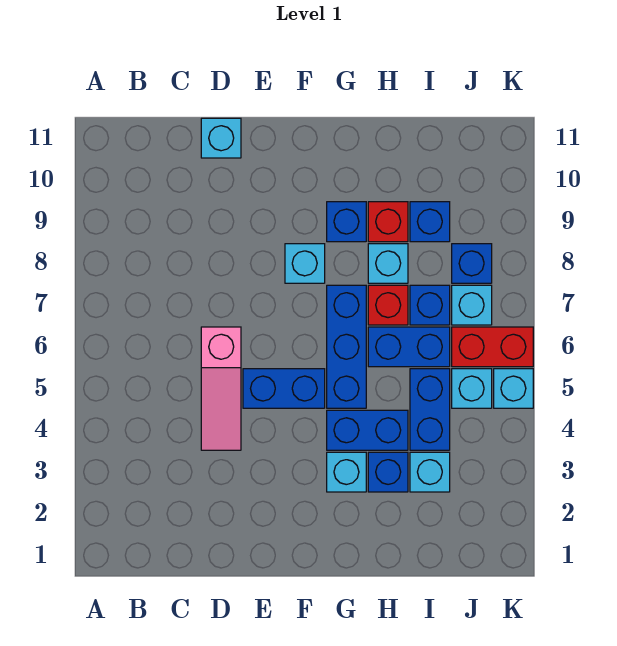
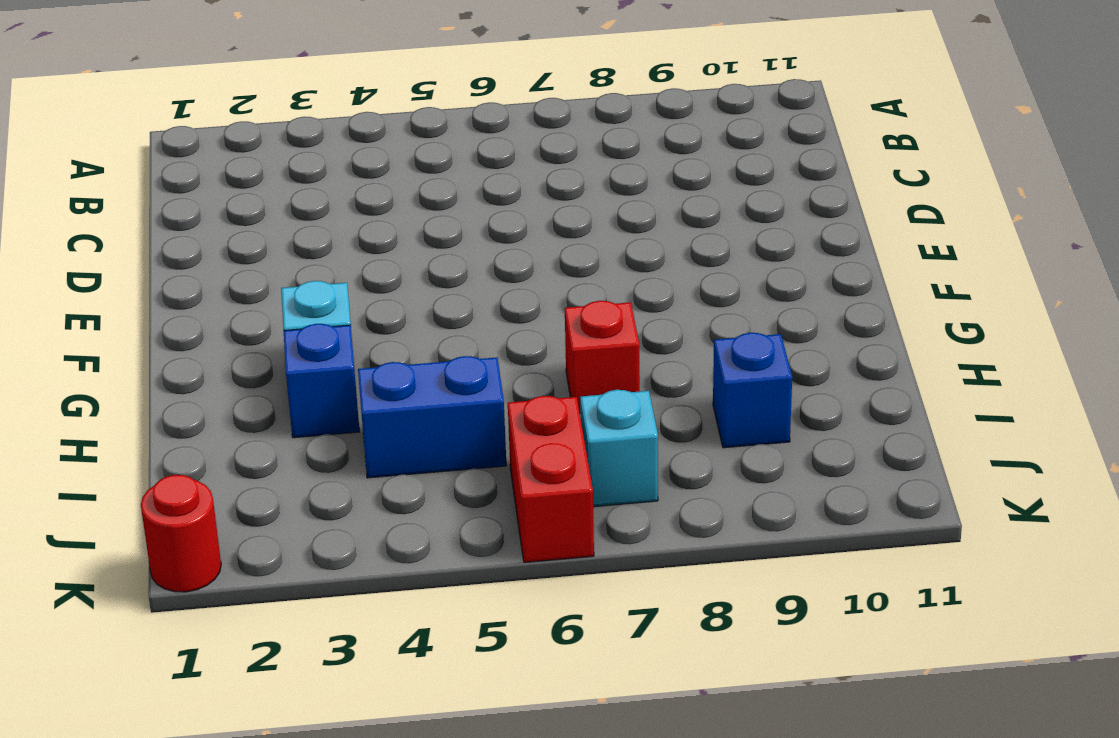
red round brick K1 level 1 -> none
none -> pink slope D4:D6 level 1 top 6
none -> cyan brick D11 level 1
none -> blue brick E5:F5 level 1

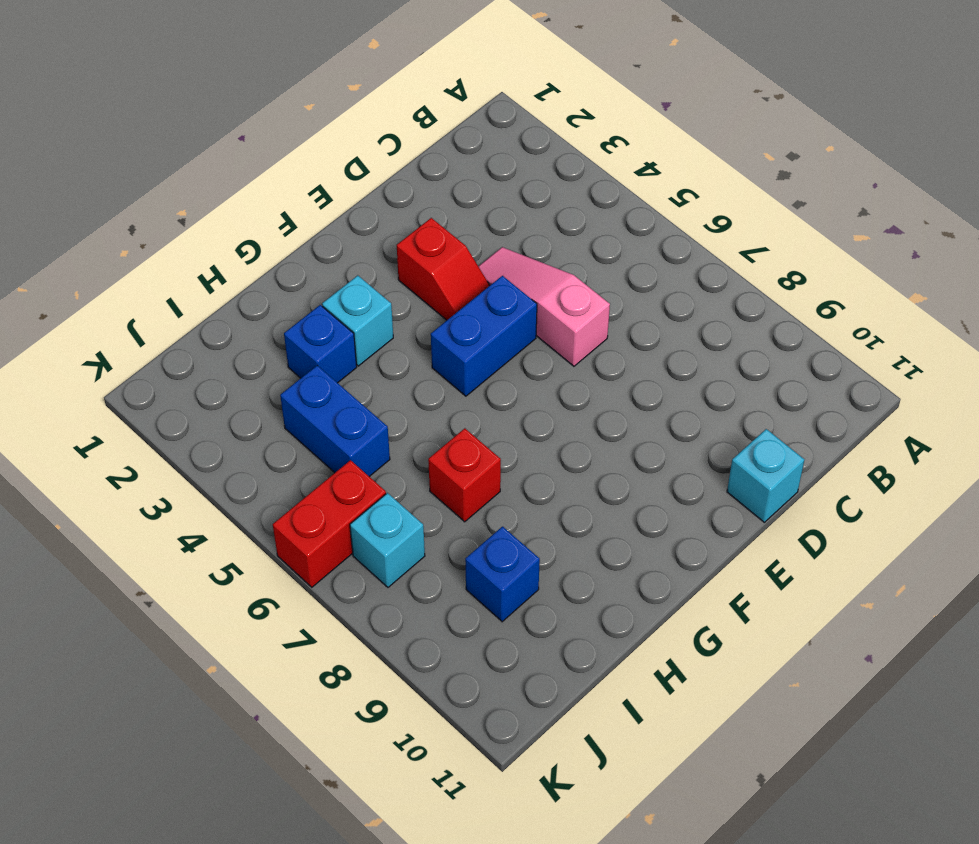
red slope E3:E4 level 1 top 3 -> none
none -> cyan brick F8 level 1
none -> blue brick G4:H4 level 1
none -> blue brick G5:G7 level 1

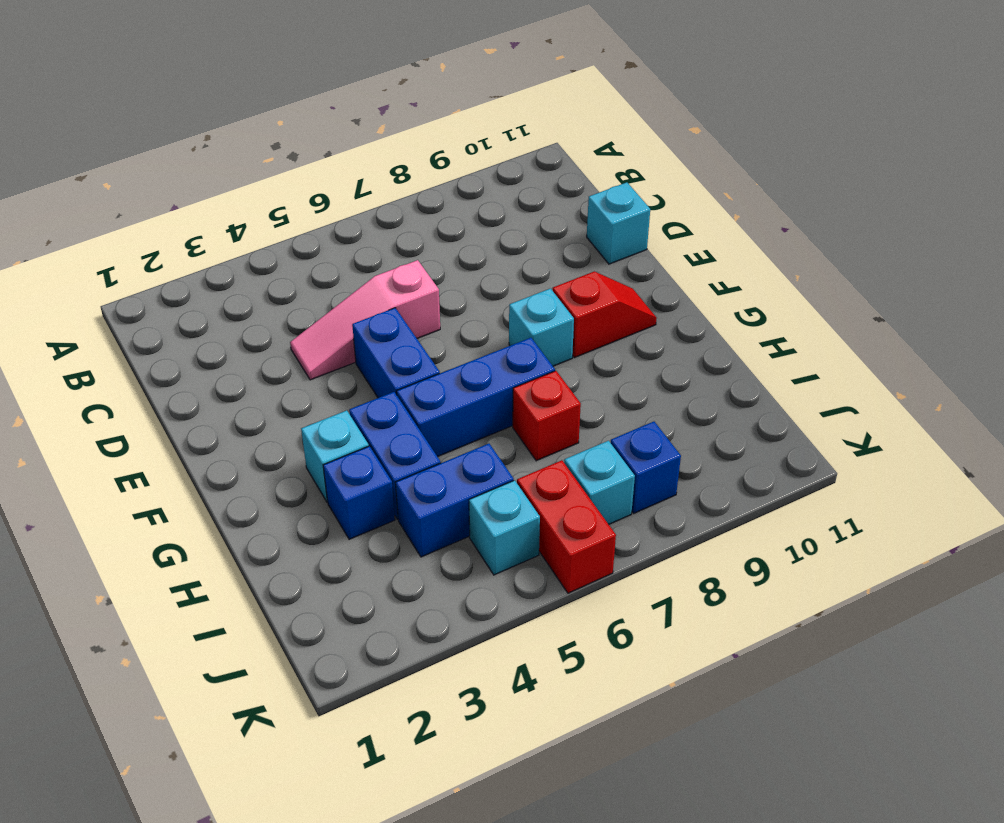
red slope F9:F10 level 1 top 9 -> none
none -> blue brick G9 level 1
none -> blue brick H6:I6 level 1
none -> cyan brick H8 level 1

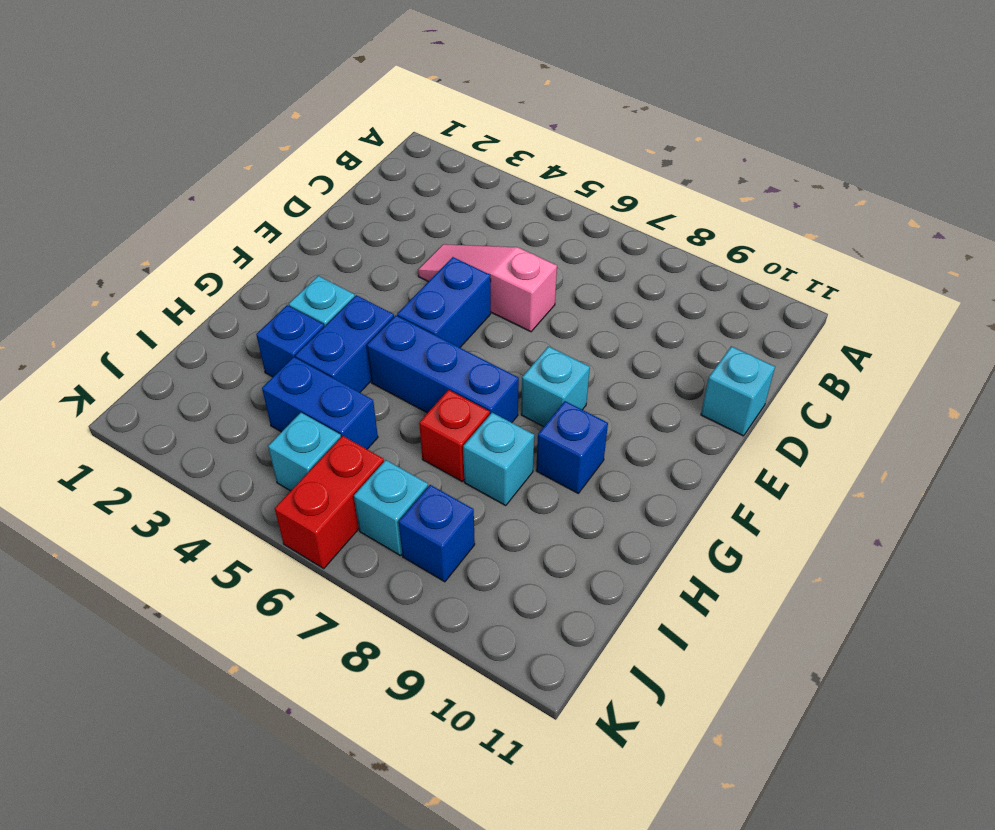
none -> blue brick H6:I6 level 1
none -> red brick H9 level 1
none -> cyan brick I3 level 1

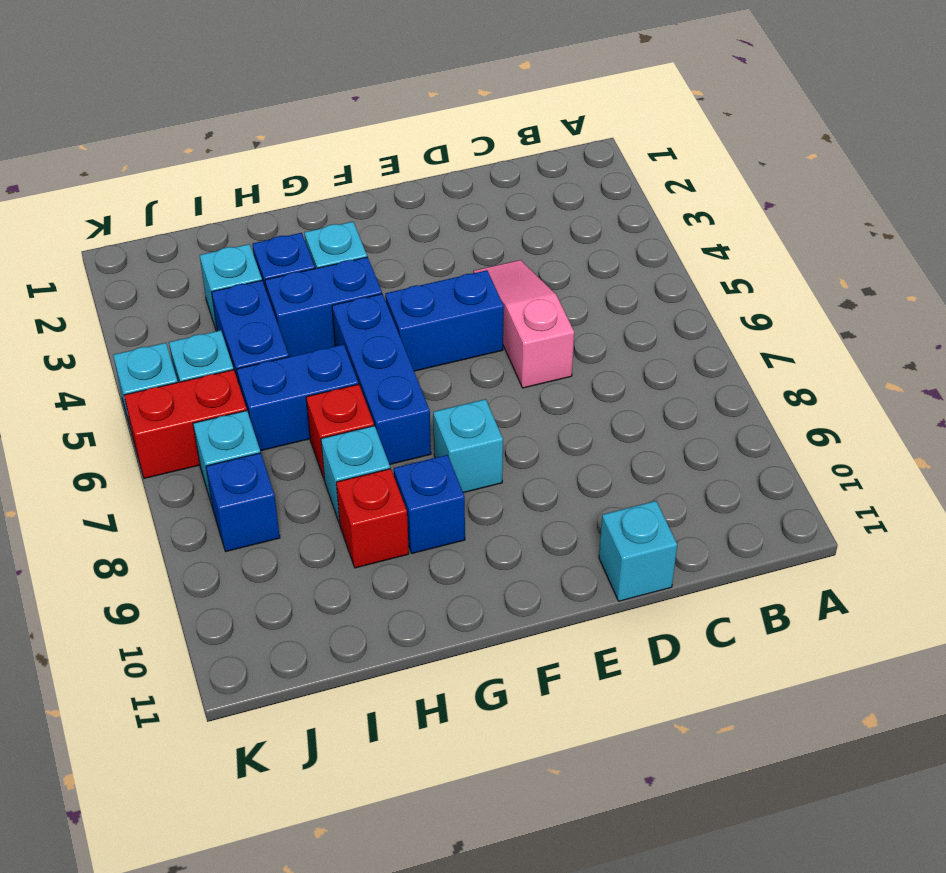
none -> blue brick I7 level 1
none -> blue brick I9 level 1

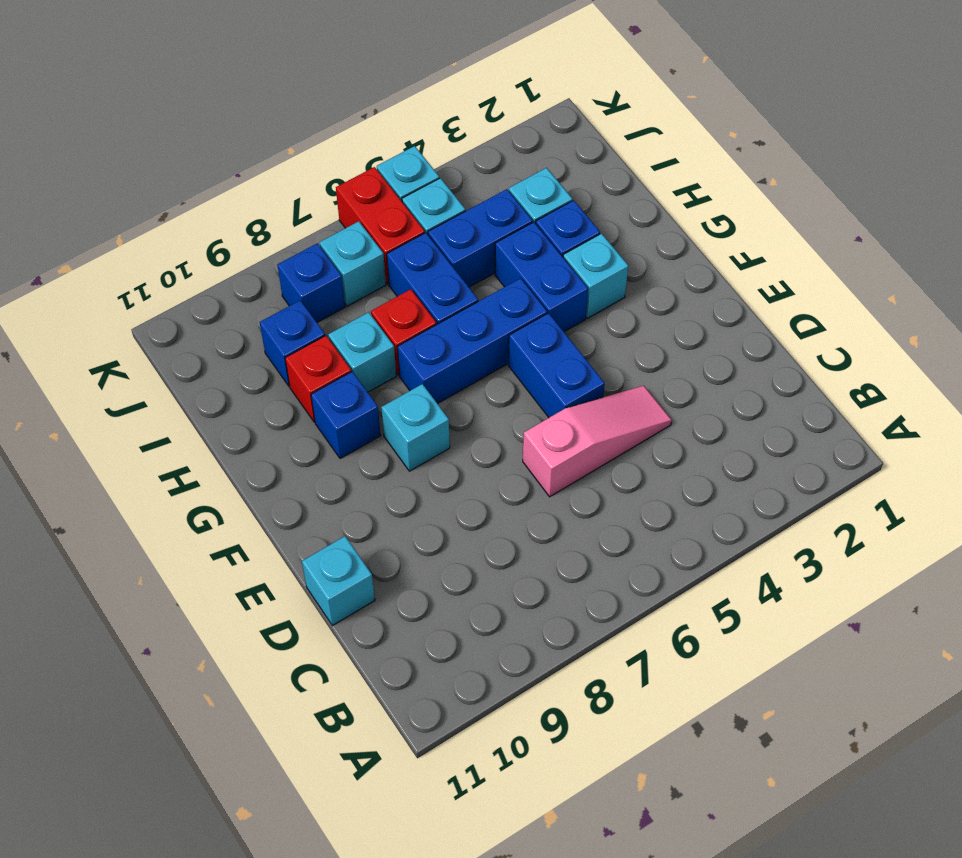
none -> blue brick I7 level 1

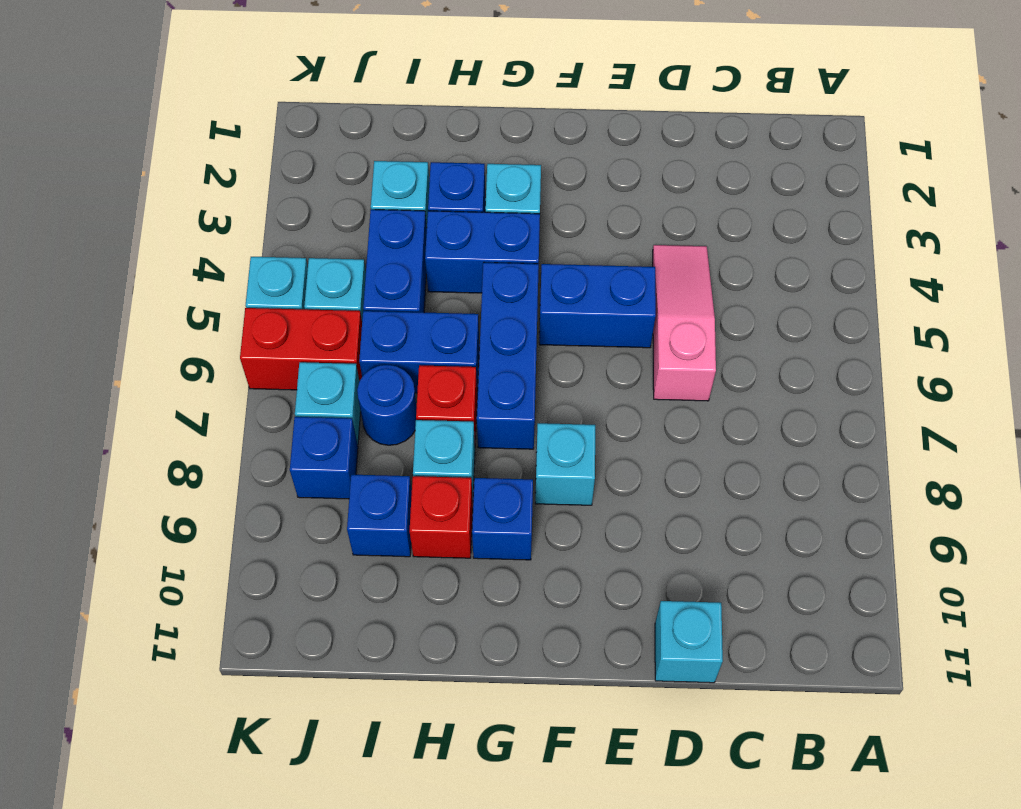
blue round brick I7 level 1 -> blue brick I7 level 1

